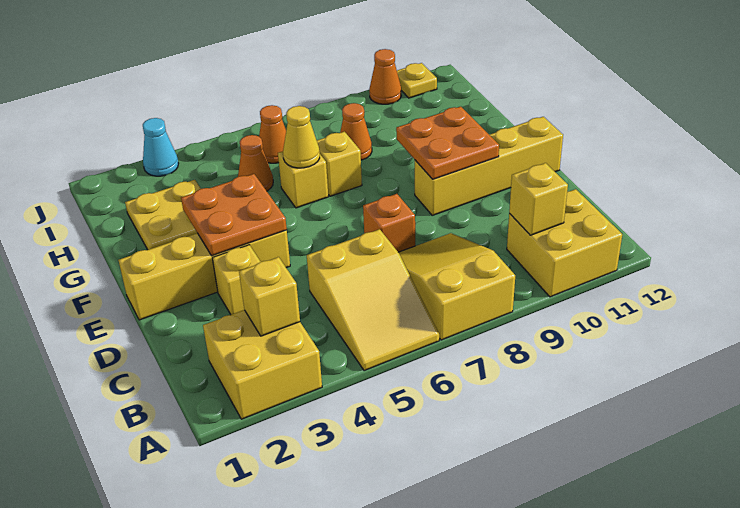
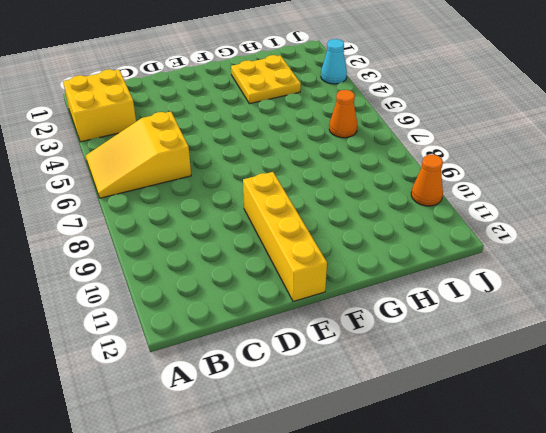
none -> yellow slope A7:C8 level 1 top A
none -> yellow brick A10:B11 level 1
none -> yellow brick D3 level 1

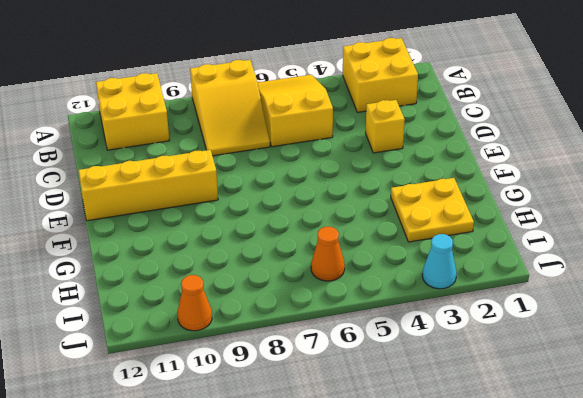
none -> orange brick D7 level 1
none -> yellow brick E1:E4 level 1
none -> yellow brick G6 level 1

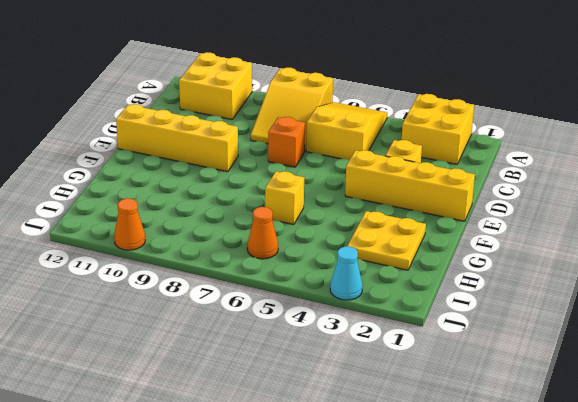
none -> yellow brick G7 level 1
none -> orange cone H5 level 1
none -> orange cone H8 level 1

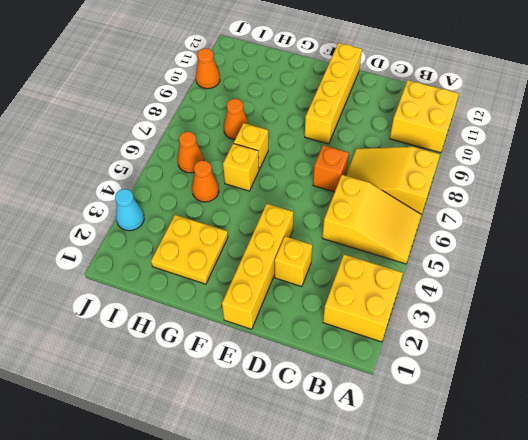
none -> yellow plate J11 level 1
none -> yellow brick B3 level 2
none -> yellow brick B10 level 2

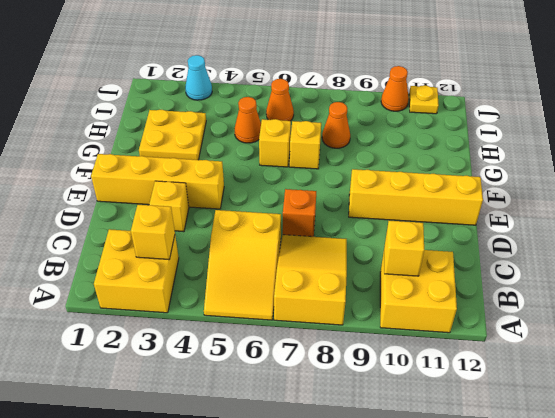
none -> orange plate E3:F4 level 2
none -> orange plate E9:F10 level 2
none -> yellow cone G6 level 2

